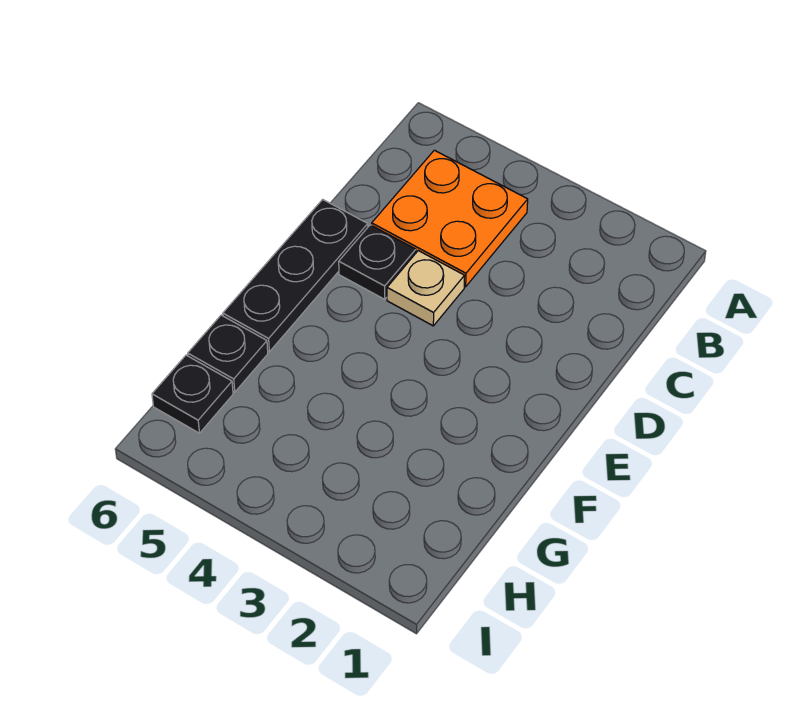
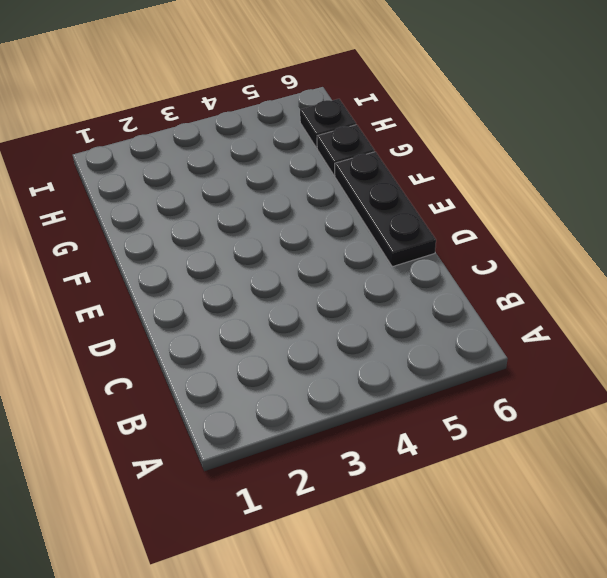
none -> orange plate B4:C5 level 1
none -> tan plate D4 level 1

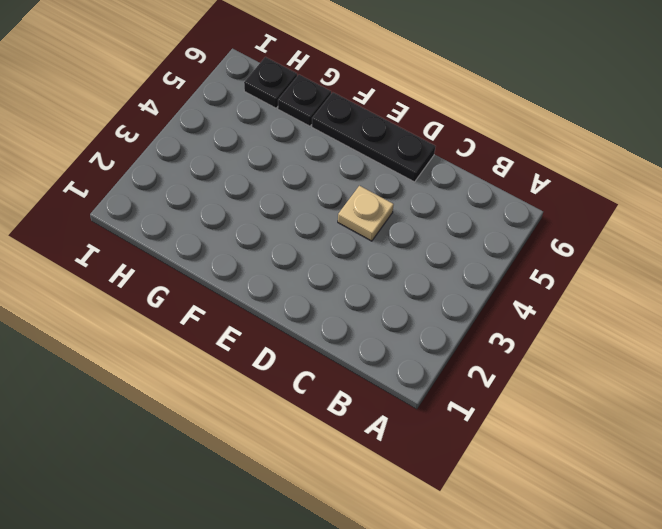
none -> orange plate B4:C5 level 1
none -> black plate D5 level 1

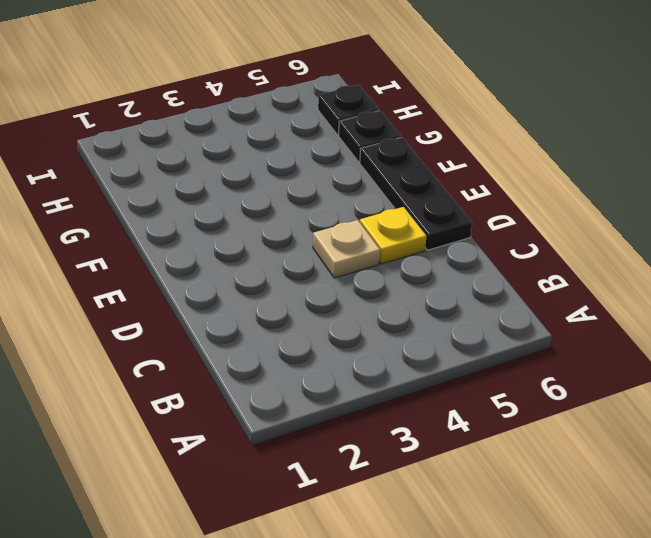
yellow plate D5 level 1 -> black plate D5 level 1
none -> orange plate B4:C5 level 1

